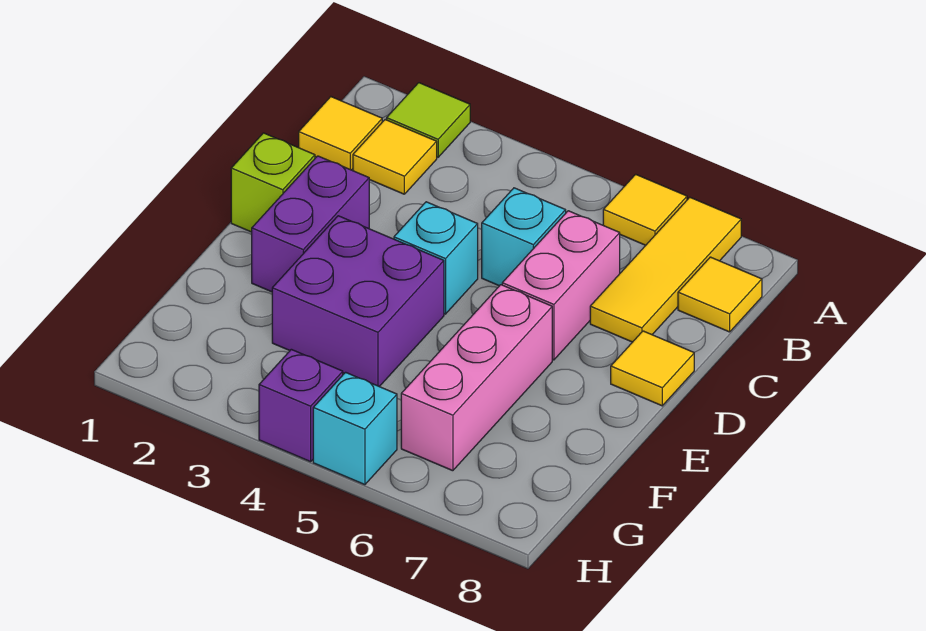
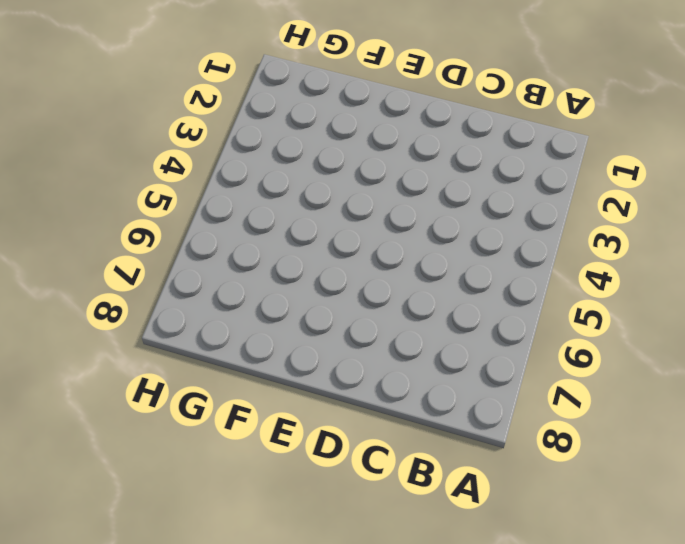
none -> lime tile A2 level 1
none -> yellow tile A6 level 1
none -> yellow tile A7:C7 level 1

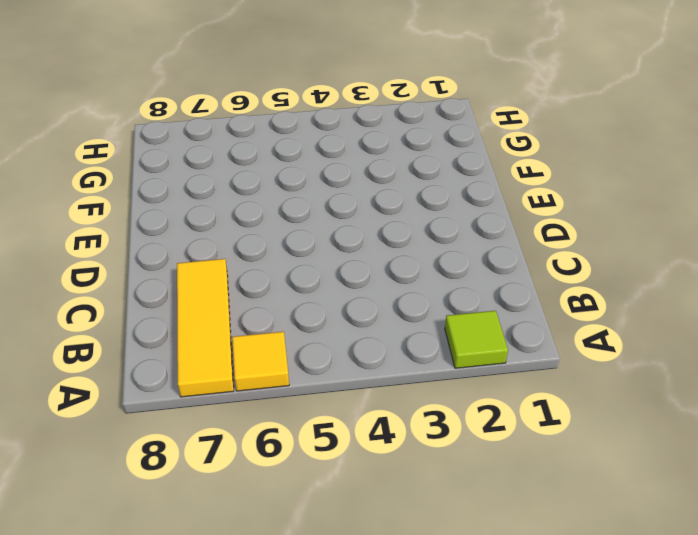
none -> yellow tile B1 level 1
none -> yellow tile B2 level 1
none -> yellow tile B8 level 1

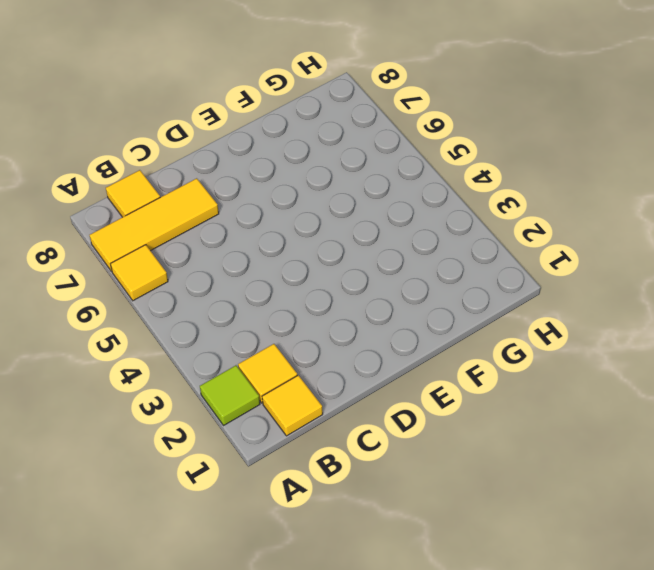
none -> cyan brick C5 level 1
none -> pink brick C6:D6 level 1
none -> lime brick D1 level 1

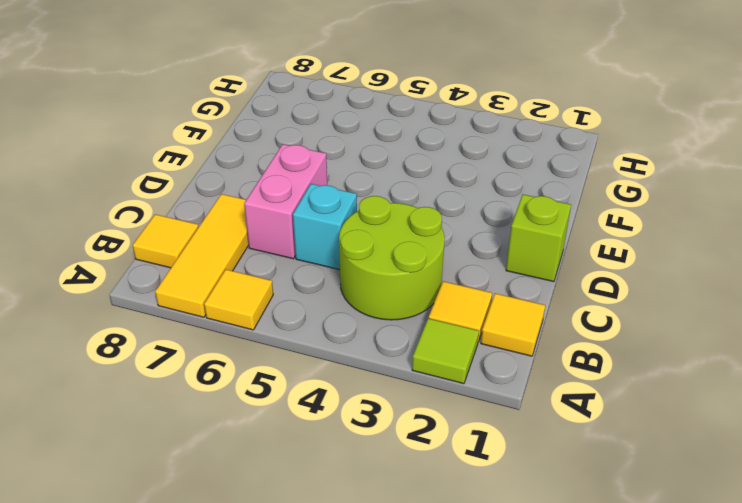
lime round brick B3:C4 level 1 -> none
none -> purple brick D2:E2 level 1
none -> cyan brick D4 level 1
none -> yellow tile D8 level 1

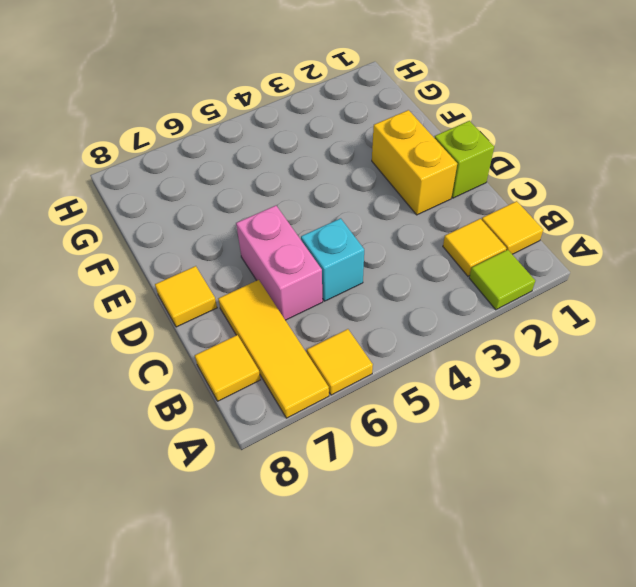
yellow brick D2:E2 level 1 -> purple brick D2:E2 level 1
none -> cyan brick D4 level 1
none -> purple brick E3:F4 level 1
none -> pink brick E6:G6 level 1

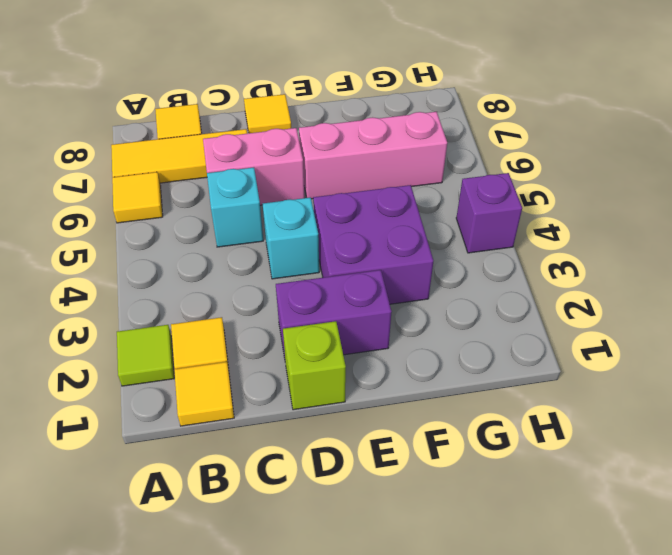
none -> cyan brick H5 level 1

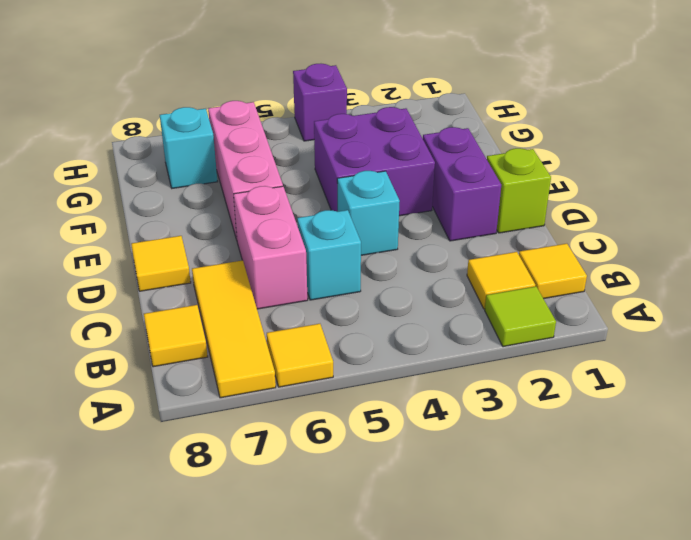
cyan brick G7 level 1 -> cyan brick H5 level 1

